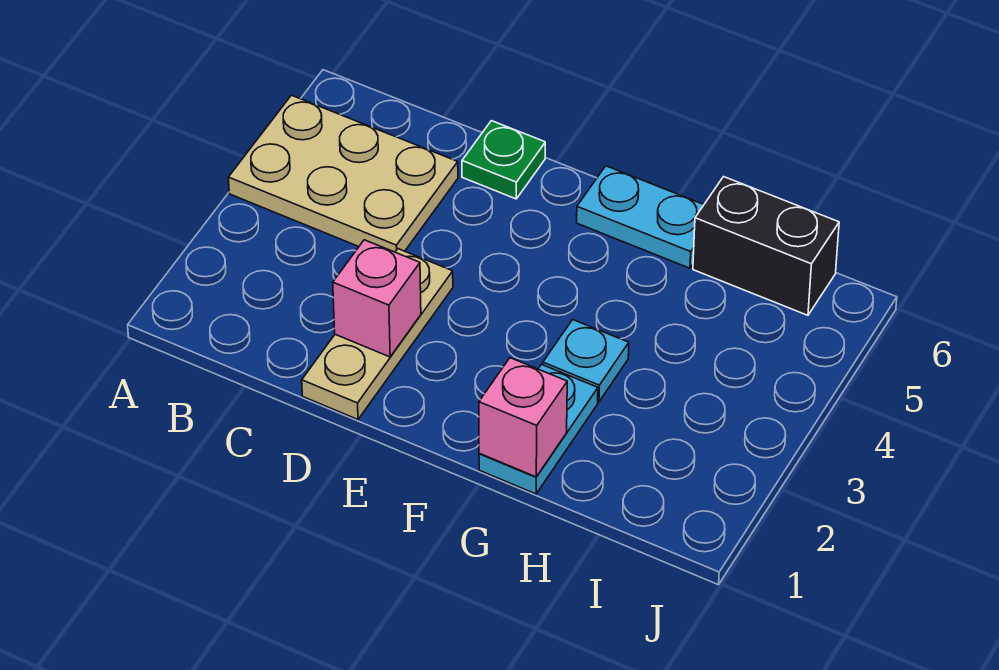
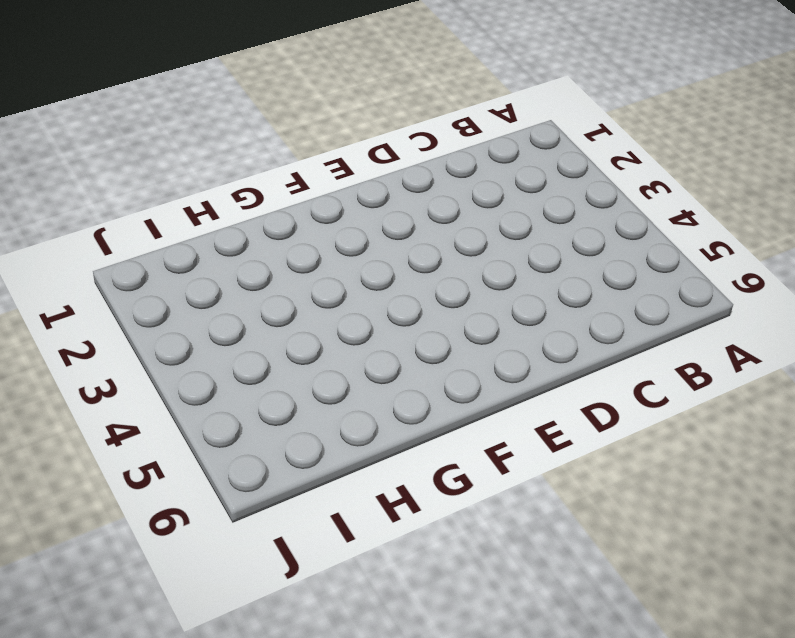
none -> tan plate A4:C5 level 1
none -> tan plate D1:D3 level 1

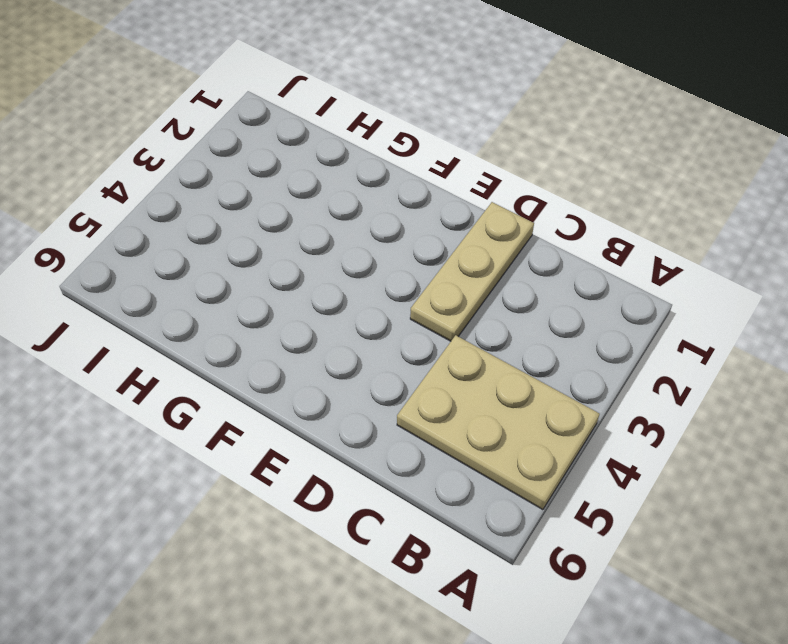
none -> green plate D6 level 1
none -> cyan plate F6:G6 level 1

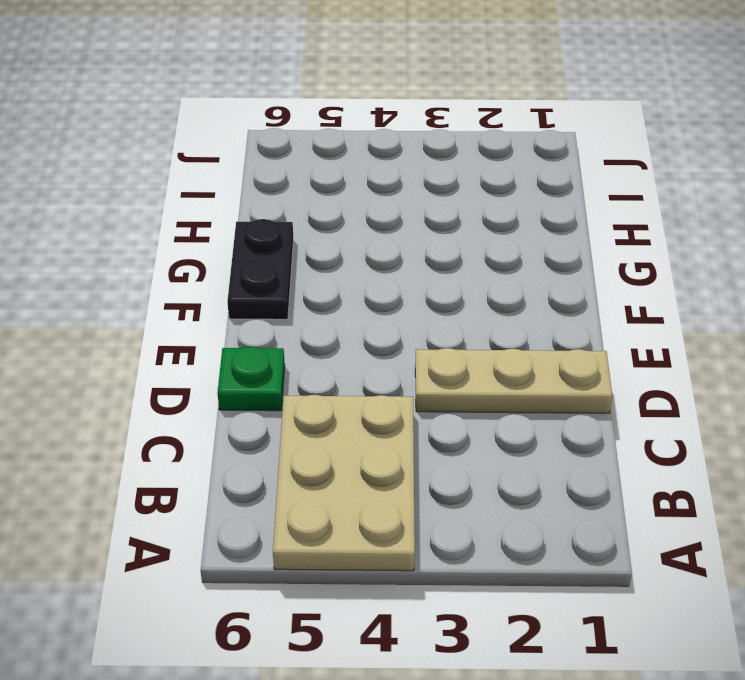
black plate F6:G6 level 1 -> cyan plate F6:G6 level 1
none -> cyan plate G1:G2 level 1
none -> cyan plate G3 level 1

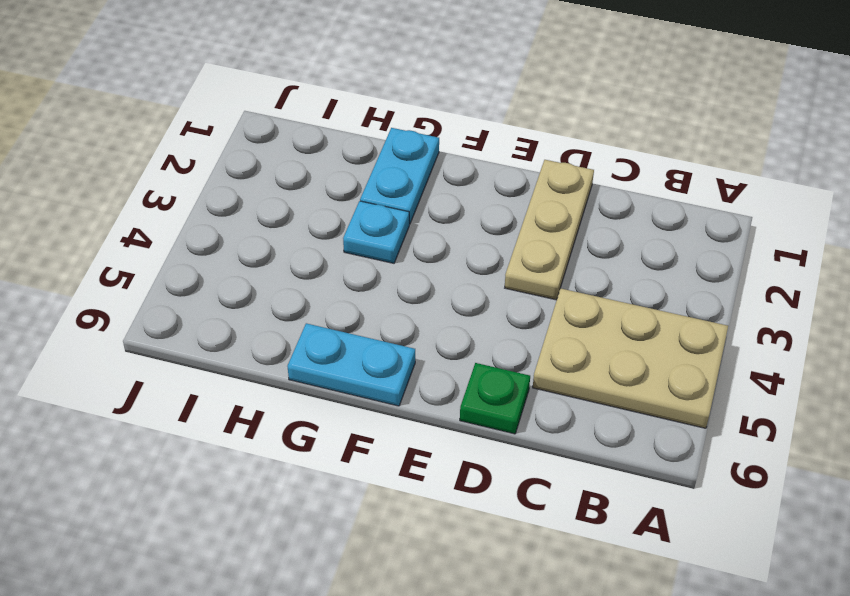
none -> black brick H6:I6 level 1
none -> pink brick D2 level 2

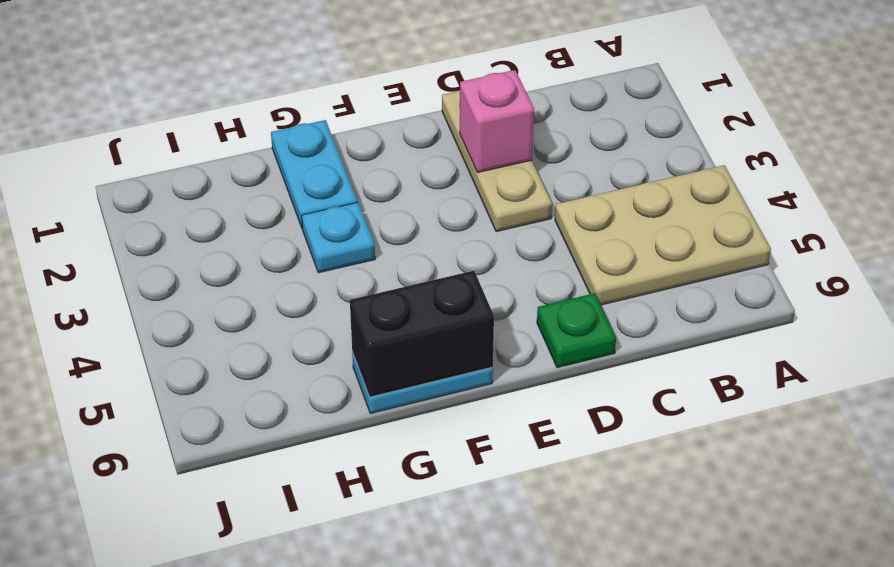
black brick F6:G6 level 2 -> black brick H6:I6 level 1
none -> pink brick G1 level 2

